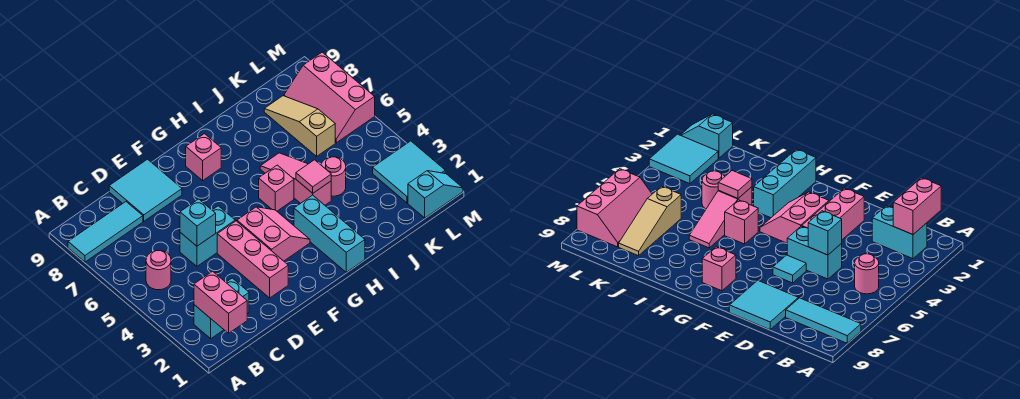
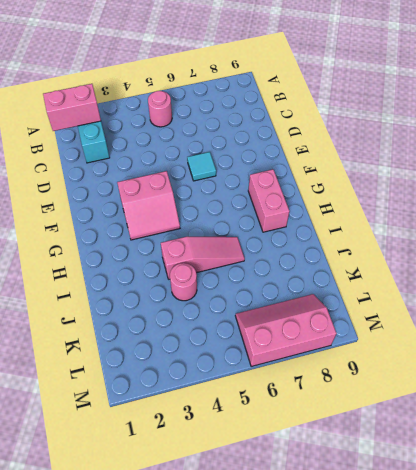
pink brick G8:H8 level 1 -> pink brick G8 level 1
none -> cyan tile A8:C8 level 1
none -> cyan brick D5:E5 level 1
none -> cyan tile D8:E9 level 1

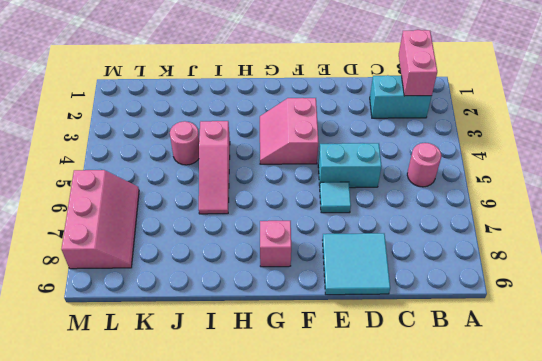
none -> cyan tile A8:C8 level 1
none -> pink brick E2:E4 level 1
none -> cyan brick H1:H3 level 1

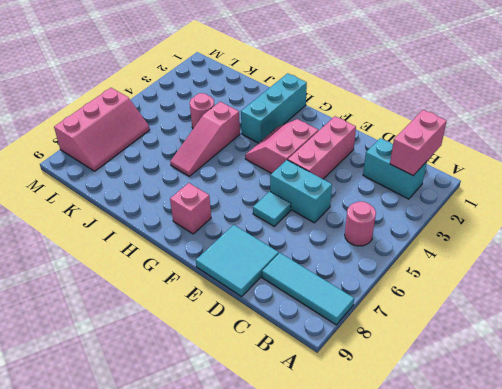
none -> pink brick H5 level 1
none -> tan slope K6:K8 level 1 top 6
none -> cyan slope L1:M1 level 1 top L

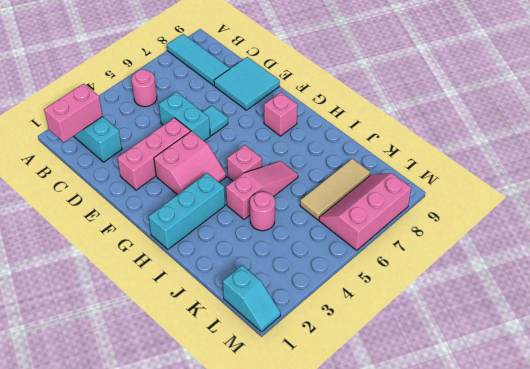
tan tile K6:K8 level 1 -> tan slope K6:K8 level 1 top 6
none -> cyan tile L2:M3 level 1
none -> cyan brick D5 level 2
none -> pink tile I4 level 2

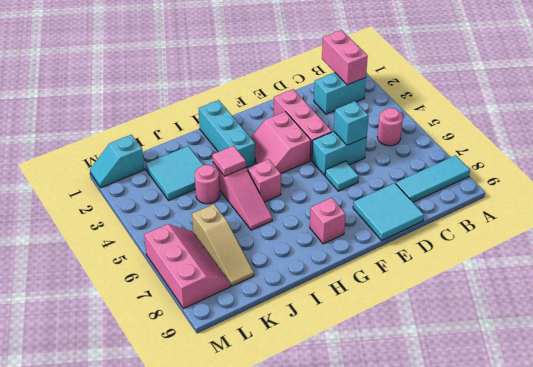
cyan tile J2:K3 level 1 -> cyan tile L2:M3 level 1

